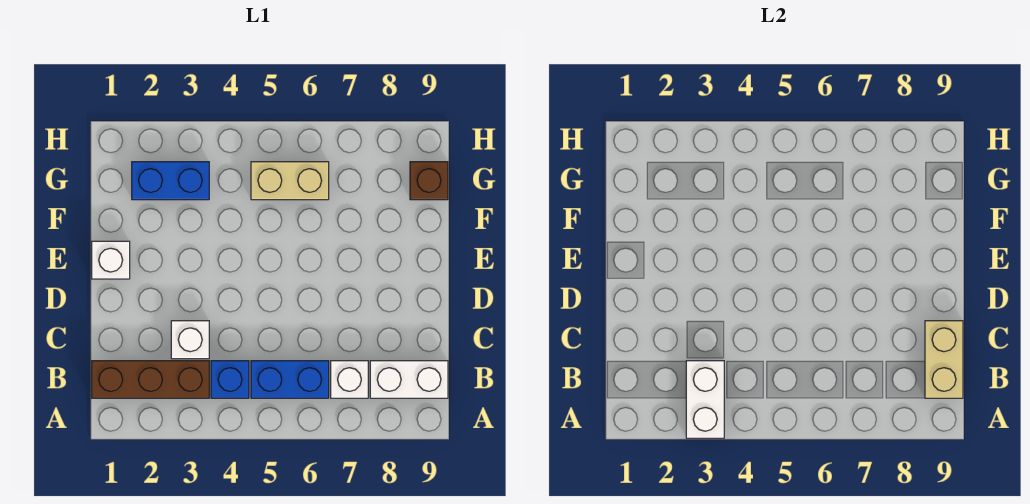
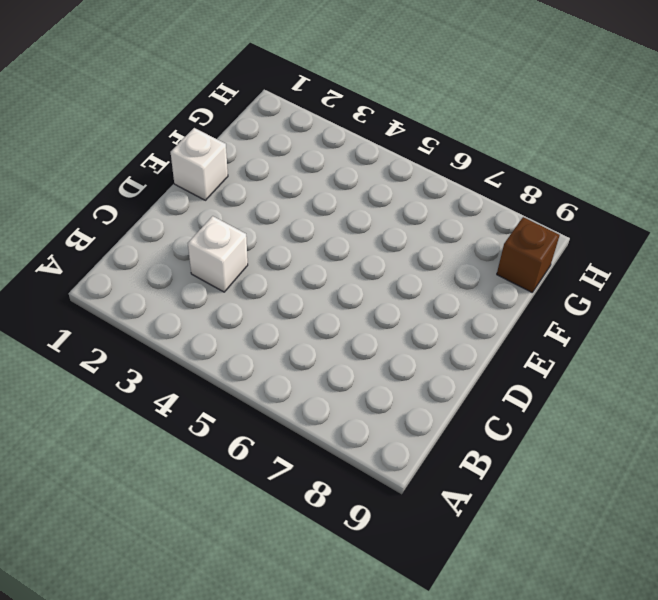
none -> brown brick B1:B3 level 1
none -> blue brick B4 level 1
none -> blue brick B5:B6 level 1

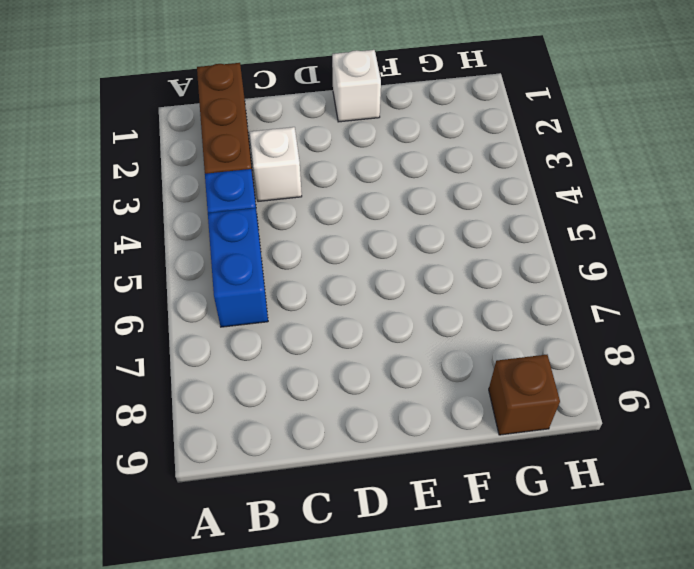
none -> white brick B7 level 1
none -> white brick B8:B9 level 1
none -> blue brick G2:G3 level 1

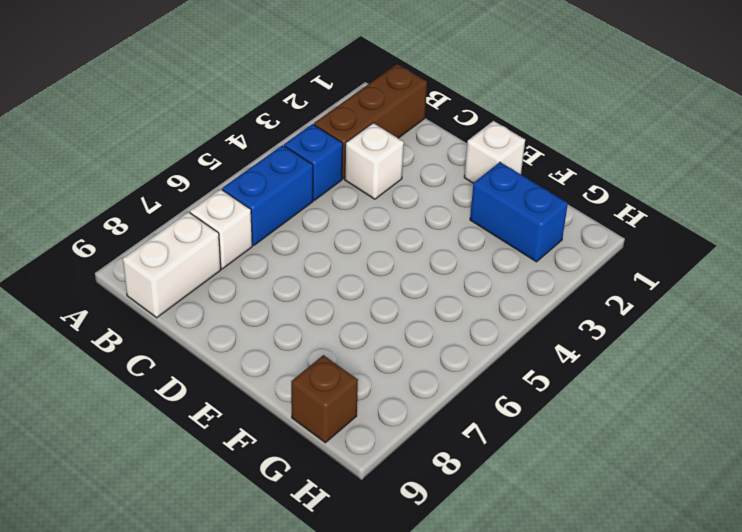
blue brick F2:G2 level 1 -> blue brick G2:G3 level 1
none -> tan brick G5:G6 level 1
none -> white brick A3:B3 level 2
none -> tan brick B9:C9 level 2

